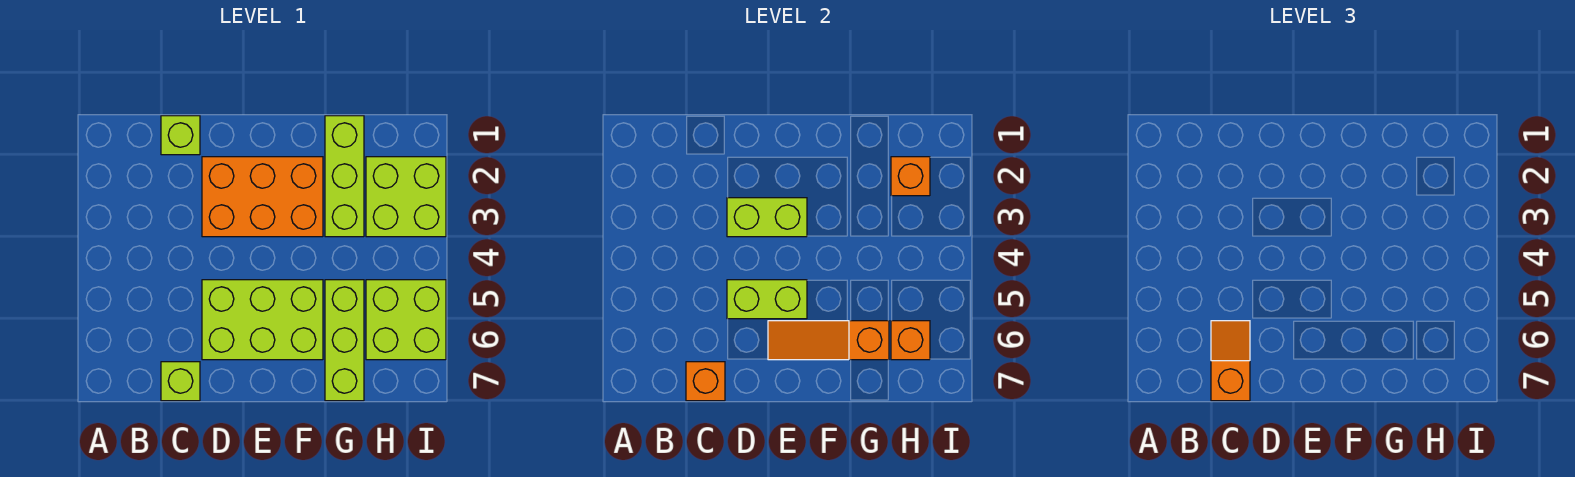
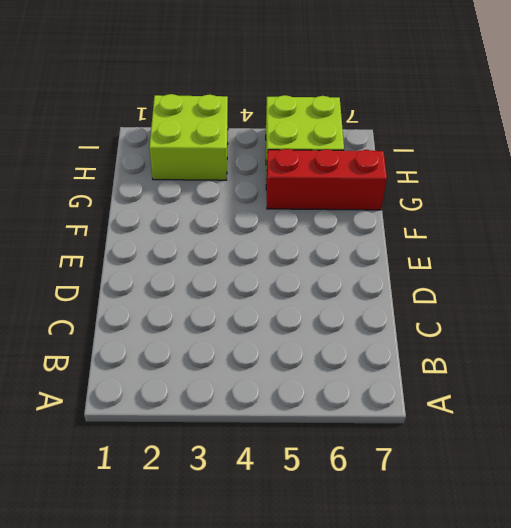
red brick G5:G7 level 1 -> lime brick G5:G7 level 1
none -> lime brick C1 level 1
none -> lime brick C7 level 1
none -> orange brick D2:F3 level 1

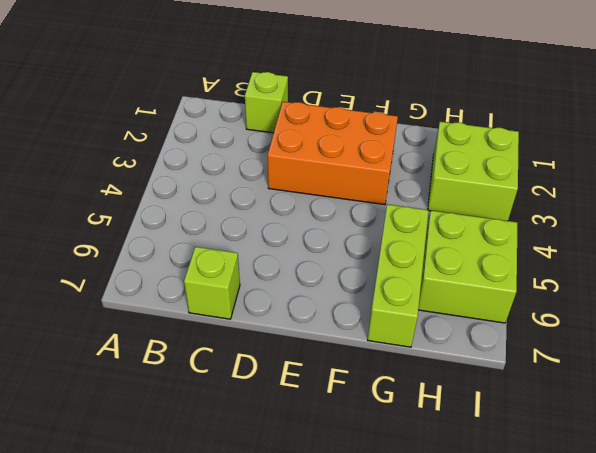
none -> lime brick D5:F6 level 1
none -> lime brick G1:G3 level 1
none -> orange brick C7 level 2

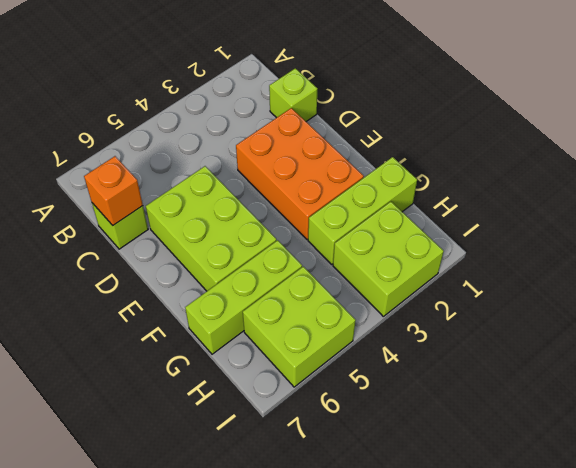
none -> lime brick D3:E3 level 2
none -> lime brick D5:E5 level 2
none -> orange slope E6:G6 level 2 top G

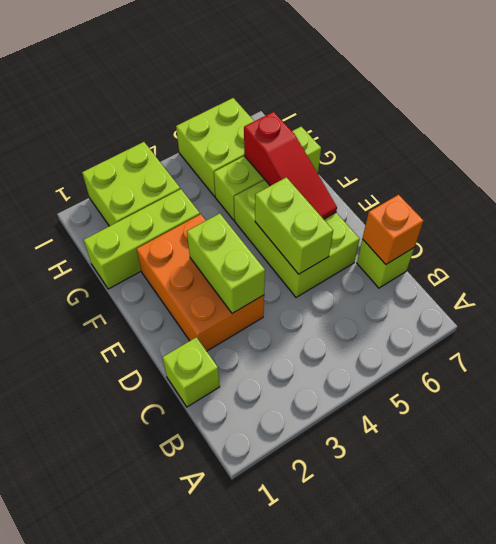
red slope E6:G6 level 2 top G -> orange slope E6:G6 level 2 top G
none -> orange brick H2 level 2
none -> orange brick H6 level 2
none -> orange slope C6:C7 level 3 top 7

